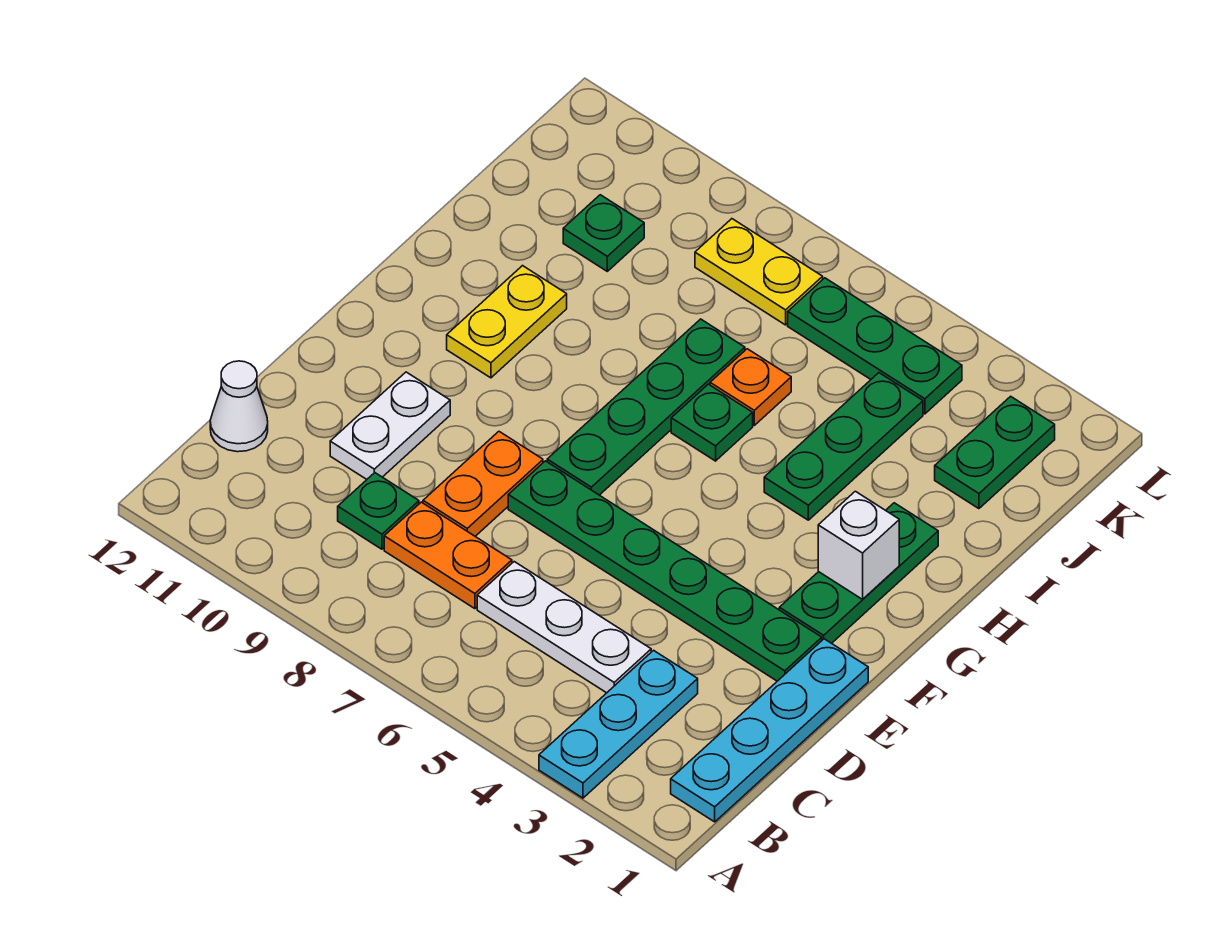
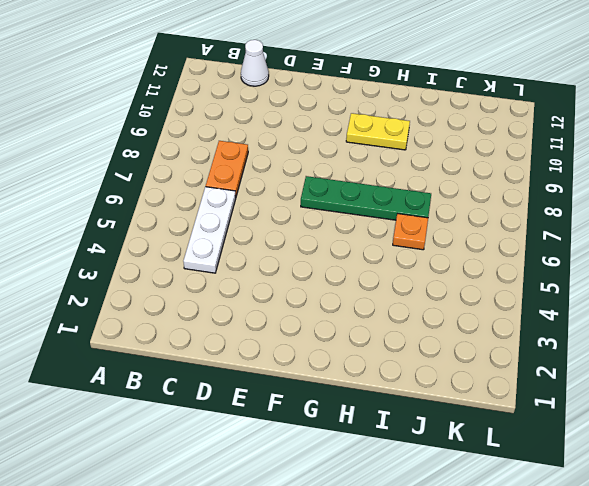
none -> cyan plate A3:C3 level 1
none -> cyan plate B1:E1 level 1
none -> green plate C9 level 1

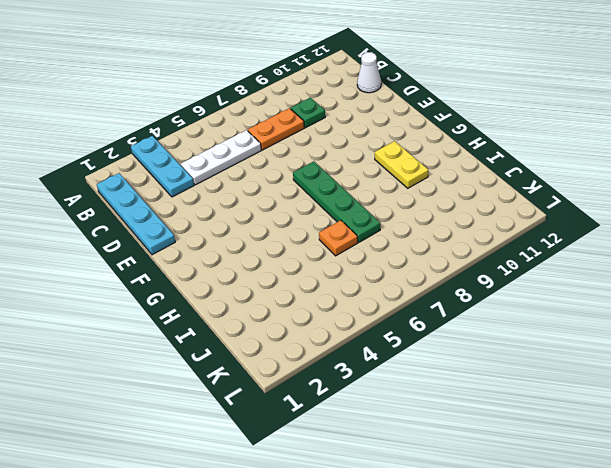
none -> orange plate D8:E8 level 1
none -> white plate D10:E10 level 1
none -> green plate E2:E7 level 1

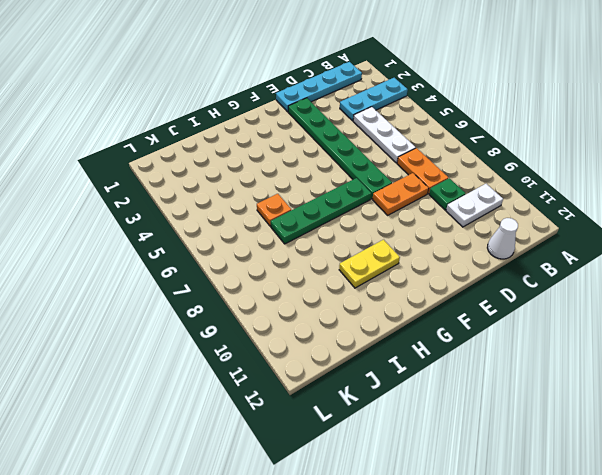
white plate B10:C10 level 1 -> white plate D10:E10 level 1
none -> green plate F2:H2 level 1
none -> green plate H4:J4 level 1
none -> green plate H6 level 1

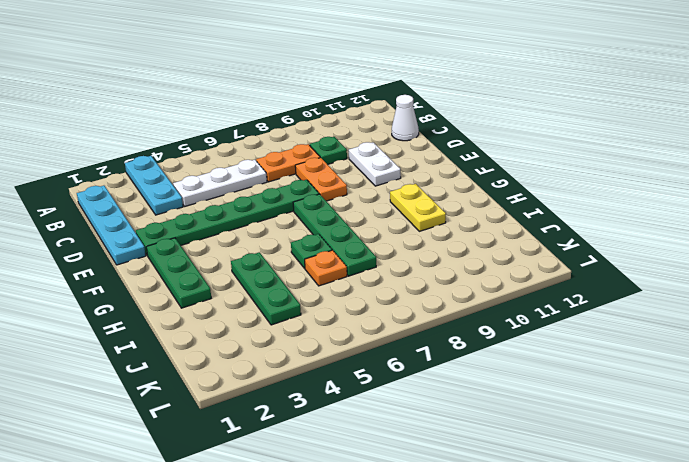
none -> green plate J2:K2 level 1
none -> green plate J10 level 1
none -> green plate K4:K6 level 1

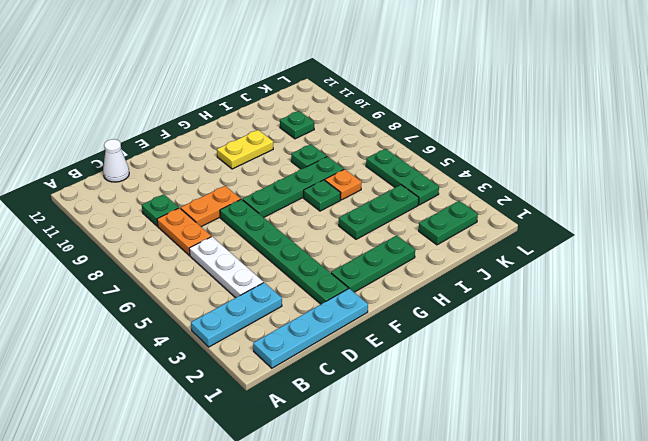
green plate I8 level 1 -> none
none -> white plate D10:E10 level 1
none -> yellow plate K7:K8 level 1
none -> white brick G2 level 2

